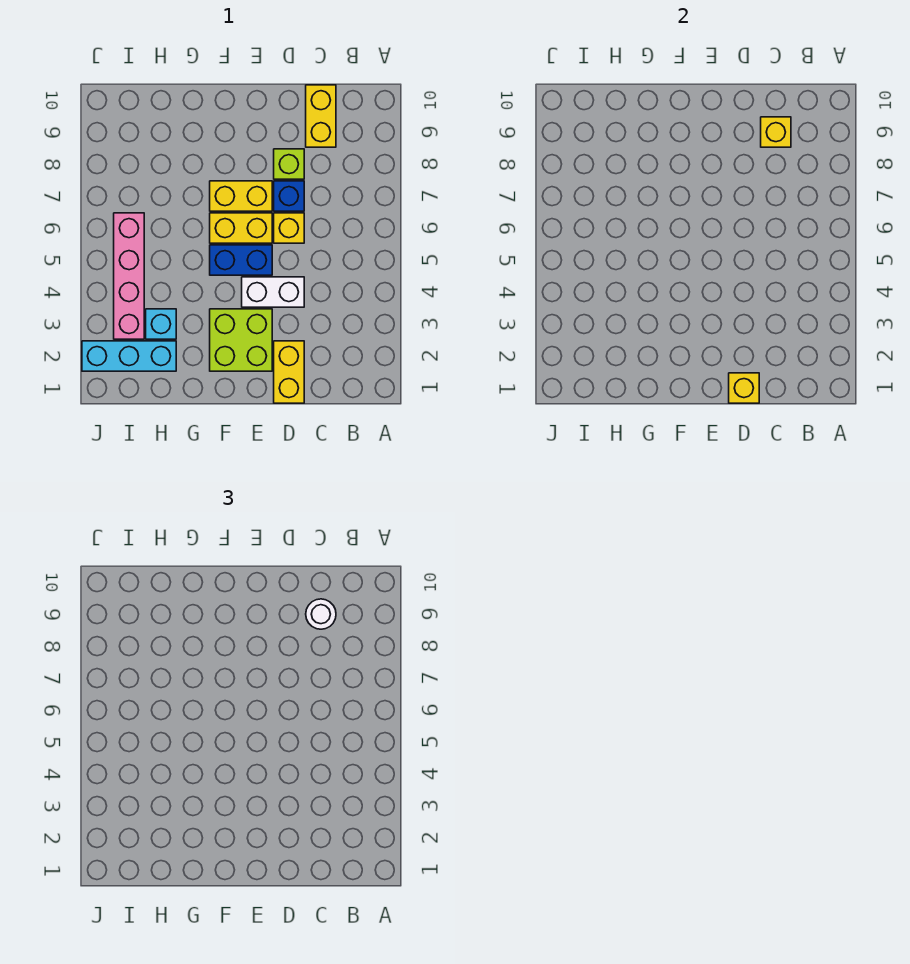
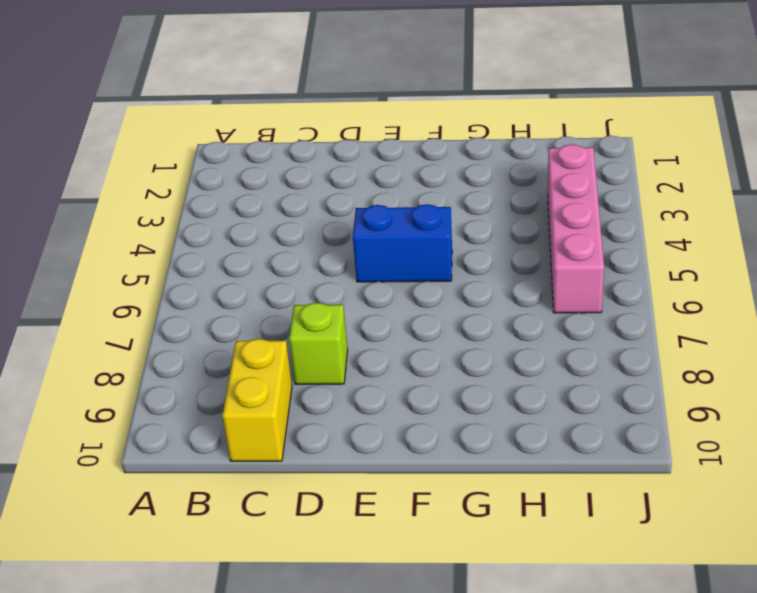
none -> yellow brick D1:D2 level 1
none -> white brick D4:E4 level 1
none -> yellow brick D6 level 1

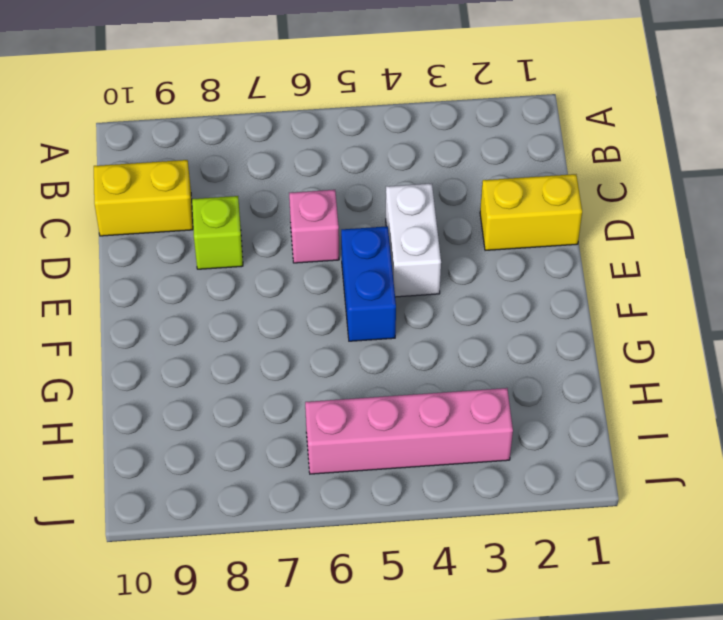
pink brick D6 level 1 -> yellow brick D6 level 1
none -> blue brick D7 level 1
none -> lime brick E2:F3 level 1
none -> yellow brick E6:F6 level 1

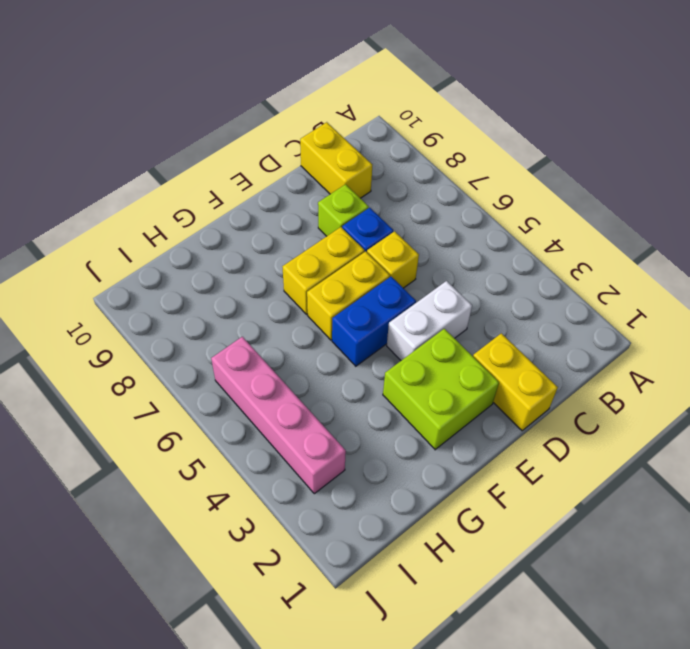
none -> cyan brick H2:J2 level 1
none -> cyan brick H3 level 1
none -> yellow brick C9 level 2

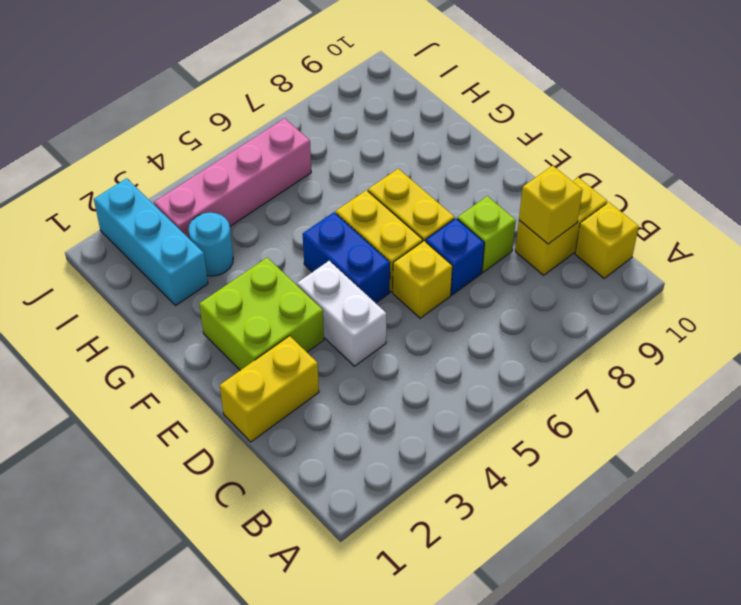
yellow brick B10 level 1 -> yellow brick D1 level 2
cyan round brick H3 level 1 -> cyan brick H3 level 1
none -> white round brick C9 level 3

